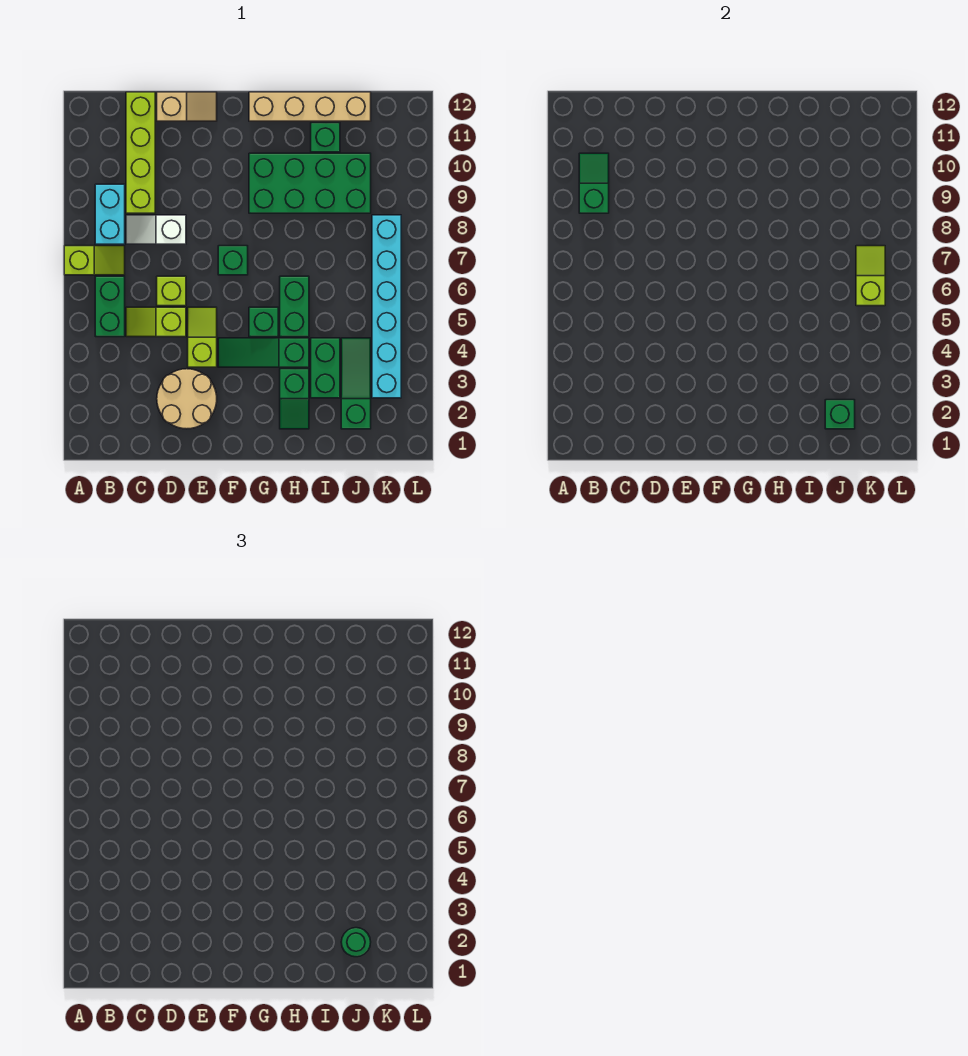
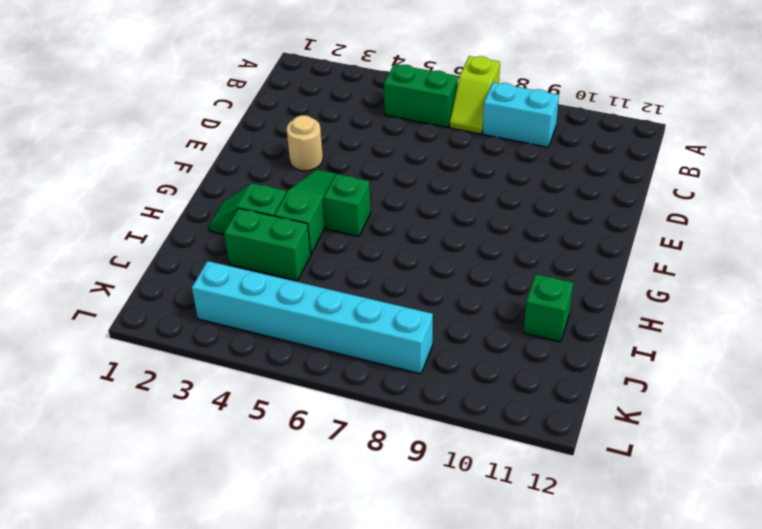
tan round brick E3 level 1 -> tan round brick D2:E3 level 1
none -> lime slope C5:D5 level 1 top D
none -> white slope C8:D8 level 1 top D
none -> lime brick C9:C12 level 1

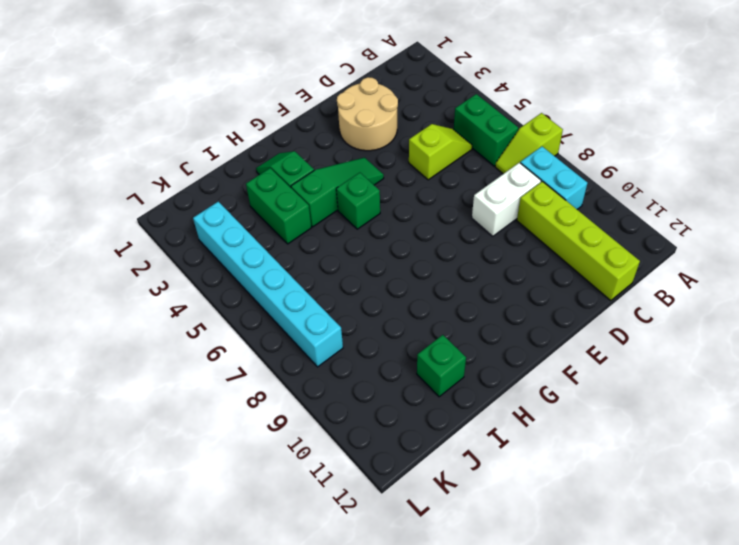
white brick C8:D8 level 1 -> white slope C8:D8 level 1 top D
none -> lime brick D6 level 1
none -> tan slope D12:E12 level 1 top D
none -> lime slope E4:E5 level 1 top 4

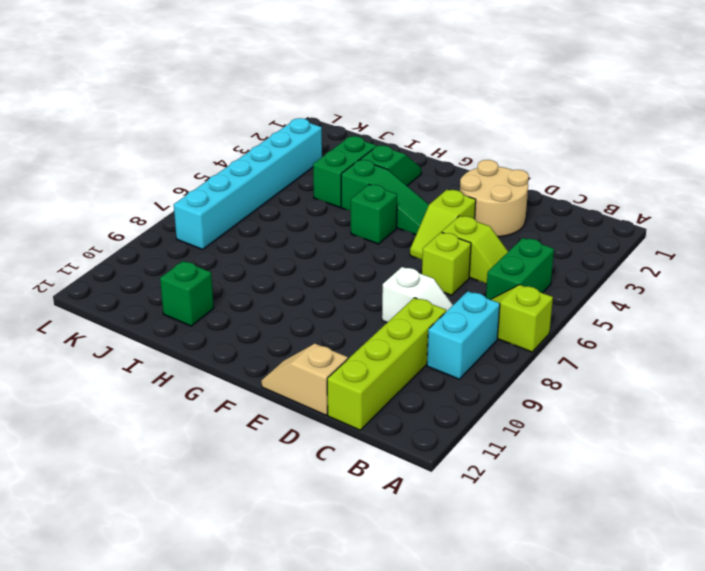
none -> green brick F7 level 1
none -> green brick G9:J10 level 1
none -> tan brick G12:J12 level 1

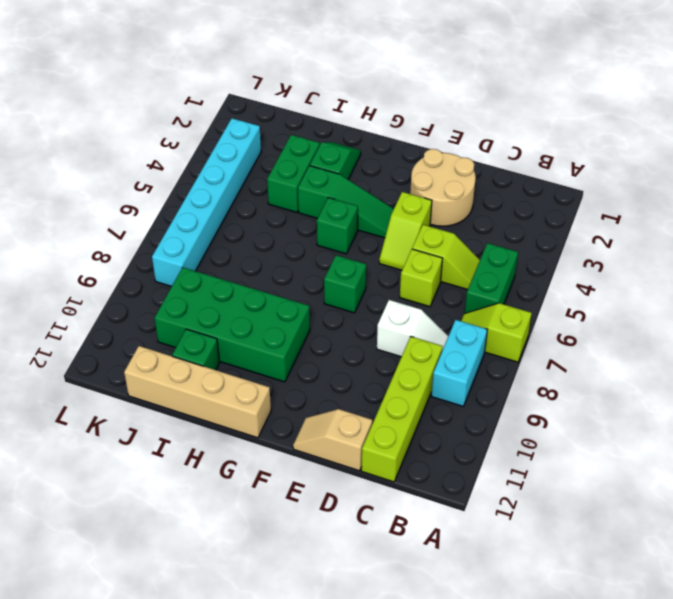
none -> green brick H5:H6 level 1
none -> green slope J2:J4 level 1 top 2
none -> green slope B9:B10 level 2 top 9

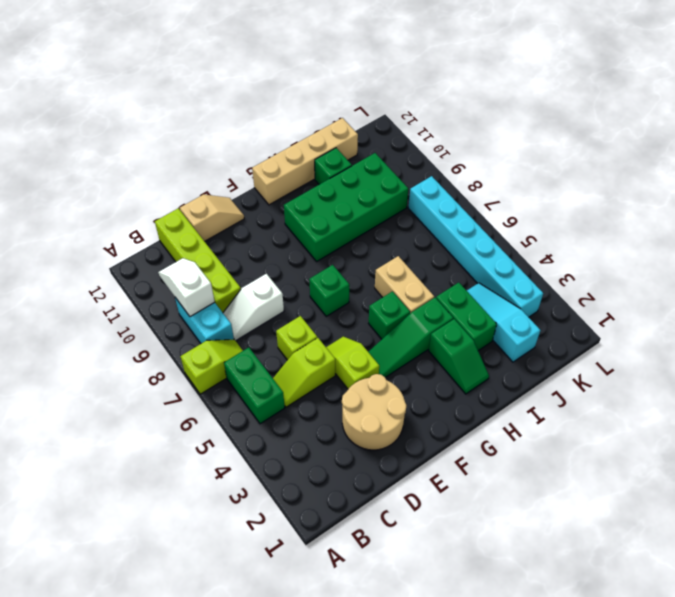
white slope B9:B10 level 2 top 9 -> green slope B9:B10 level 2 top 9
tan brick H5:H6 level 1 -> green brick H5:H6 level 1
cyan slope J2:J4 level 1 top 2 -> green slope J2:J4 level 1 top 2
none -> green brick J2 level 2
none -> lime slope K6:K7 level 2 top 6
none -> green round brick J2 level 3

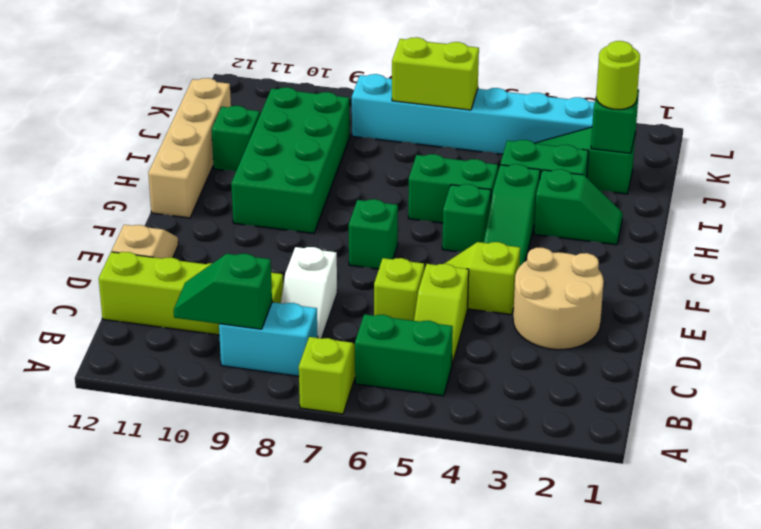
lime round brick J2 level 3 -> green round brick J2 level 3
lime brick K6:K7 level 2 -> lime slope K6:K7 level 2 top 6

